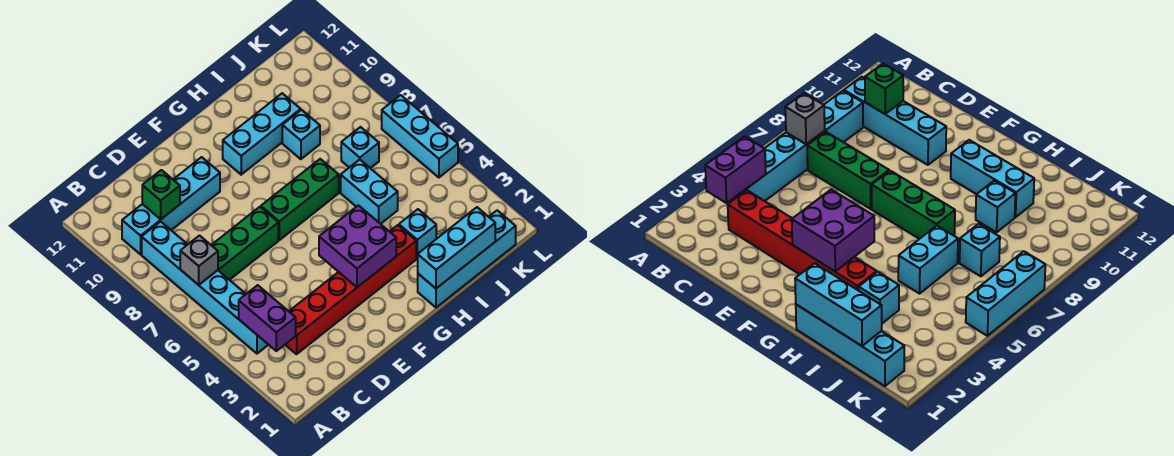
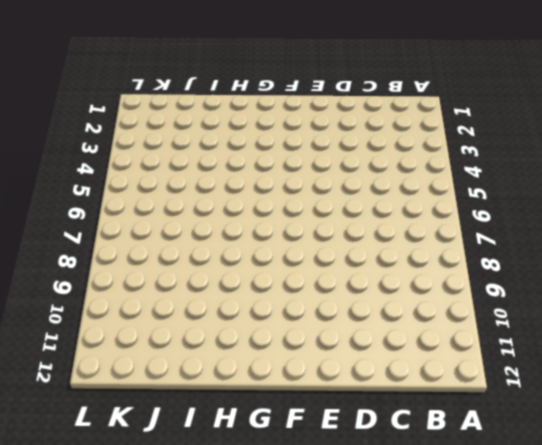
none -> cyan brick B4:B9 level 1
none -> cyan brick B10:E10 level 1
none -> red brick C3:H3 level 1

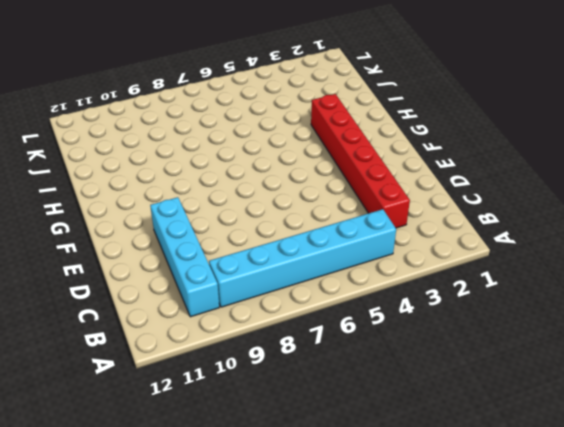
none -> green brick C7:E7 level 1
none -> green brick F7:H7 level 1
none -> cyan brick G10:I10 level 1

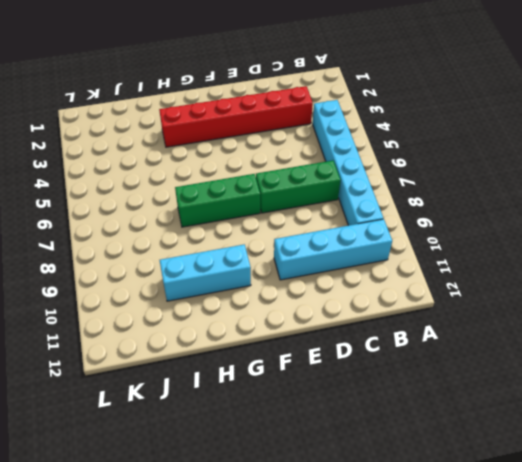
none -> cyan brick H1:K1 level 1
none -> cyan brick I3 level 1
none -> cyan brick I5:I6 level 1

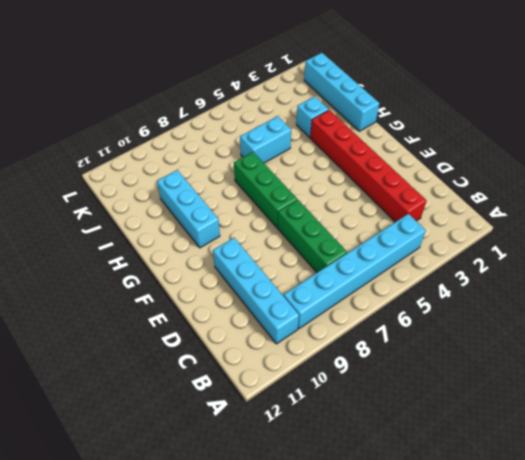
none -> cyan brick I9 level 1
none -> cyan brick J7 level 1
none -> cyan brick L5:L7 level 1

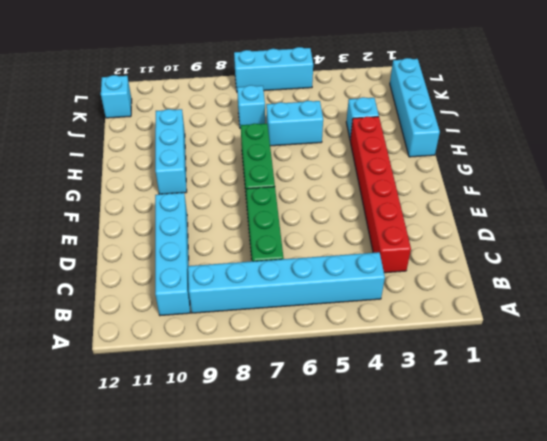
cyan brick K12 level 1 -> cyan brick I9 level 1
none -> purple brick B3:B4 level 2
none -> grey brick B7 level 2
none -> green brick C10 level 2

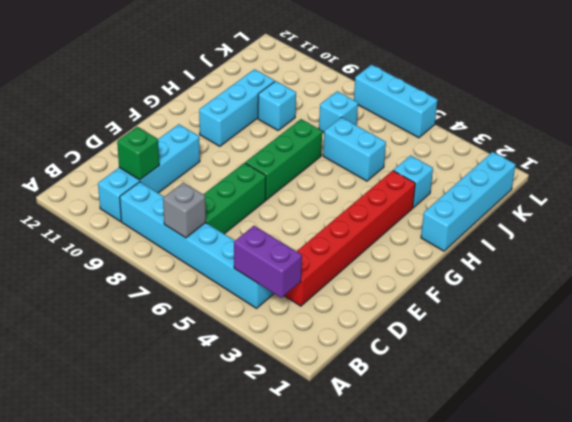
none -> purple brick F3:G4 level 2
none -> cyan brick H1:J1 level 2

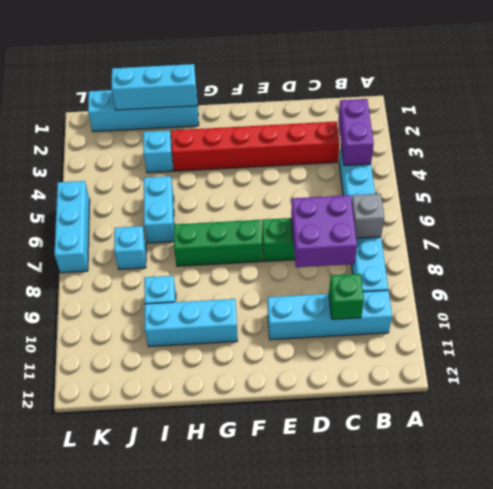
purple brick C7:D8 level 2 -> purple brick F3:G4 level 2

